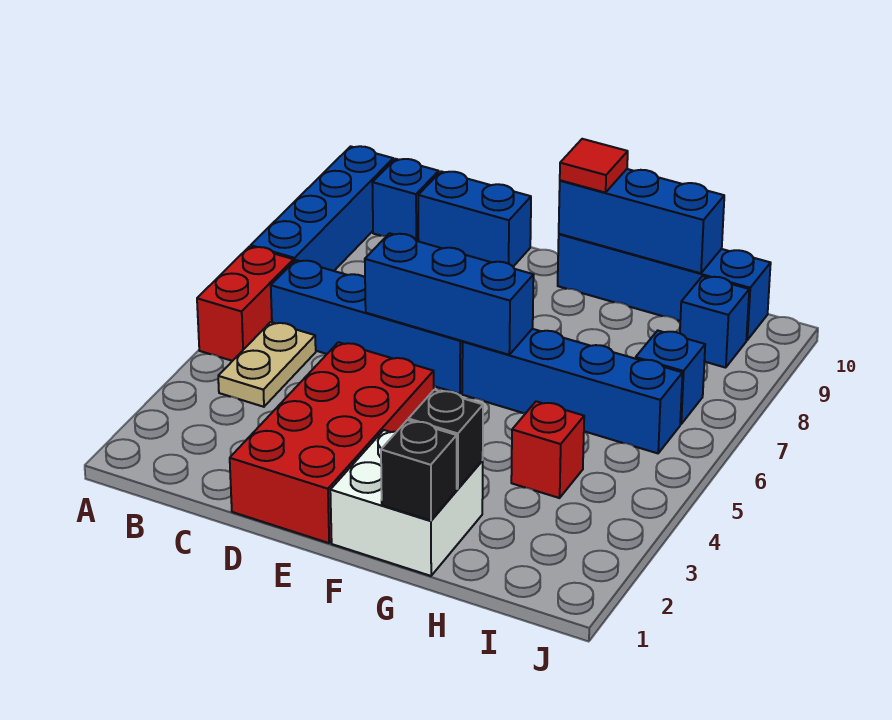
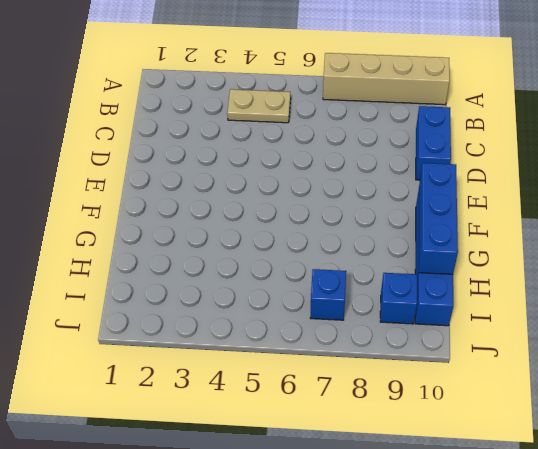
tan brick A7:A10 level 1 -> blue brick A7:A10 level 1
none -> red brick A5:A6 level 1
none -> blue brick B6:E6 level 1
none -> blue brick B10 level 1

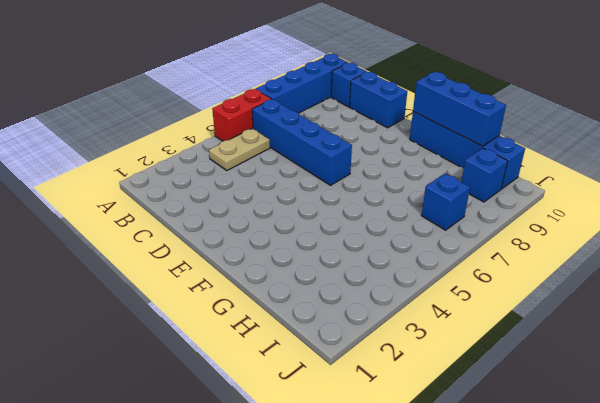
none -> red brick D1:E4 level 1
none -> white brick F1:G2 level 1
none -> blue brick F6:I6 level 1

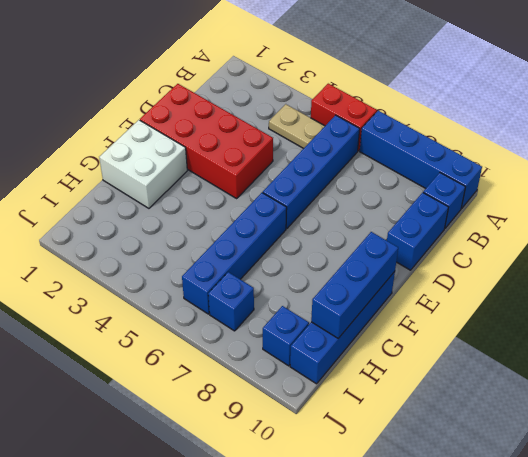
none -> red brick H4 level 1
none -> blue brick D6:F6 level 2
none -> black brick G1 level 2

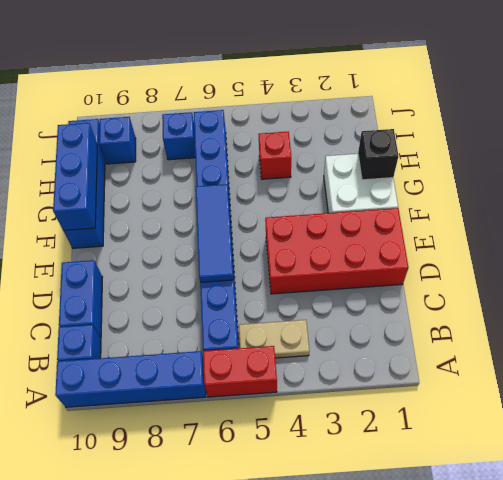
blue tile D6:F6 level 2 -> blue brick D6:F6 level 2
none -> black brick G2 level 2
none -> red tile F10 level 3

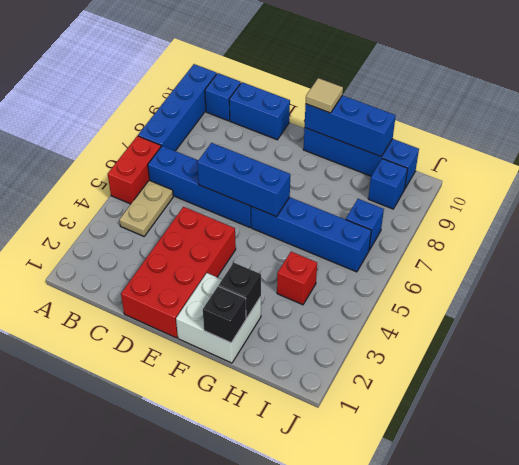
tan tile F10 level 3 -> red tile F10 level 3

